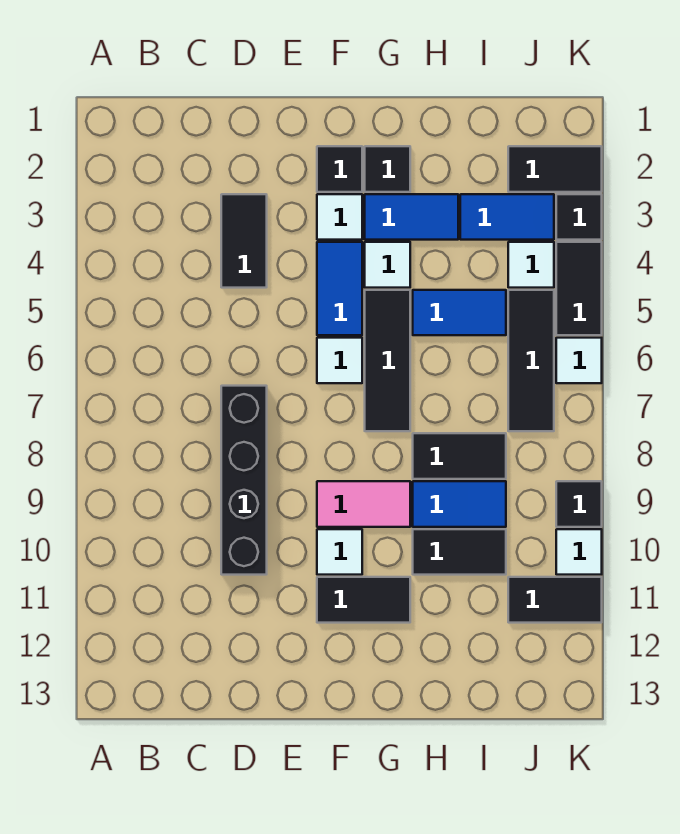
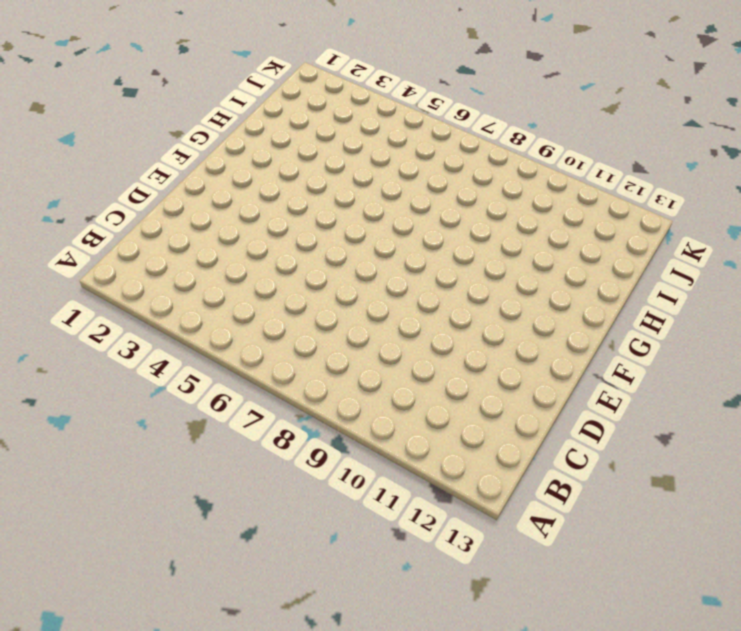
none -> black tile D3:D4 level 1
none -> black brick D7:D10 level 1
none -> black tile F2 level 1

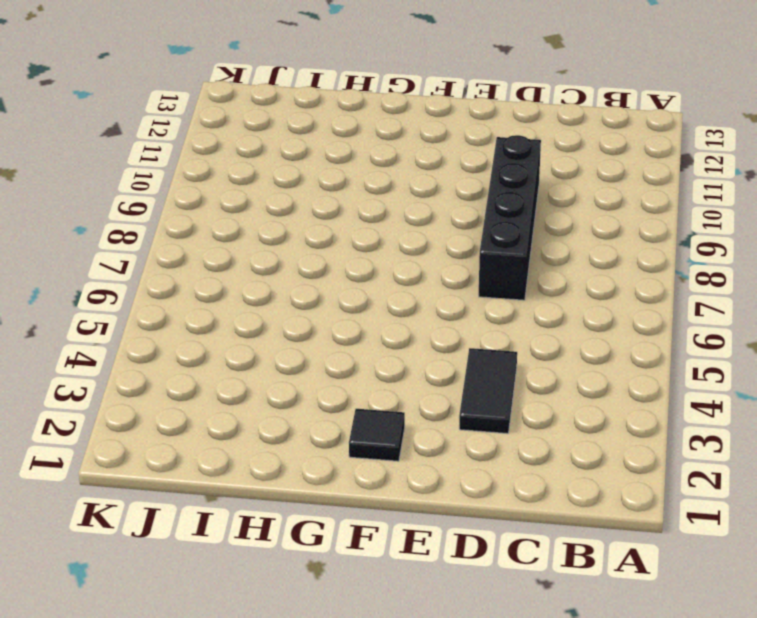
none -> white tile F3 level 1
none -> blue tile F4:F5 level 1
none -> white tile F6 level 1

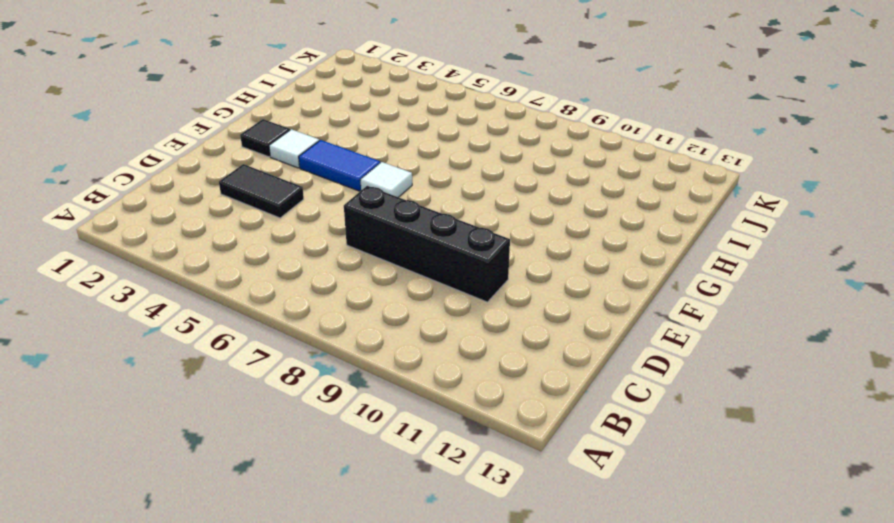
none -> pink tile F9:G9 level 1
none -> white tile F10 level 1
none -> black tile F11:G11 level 1

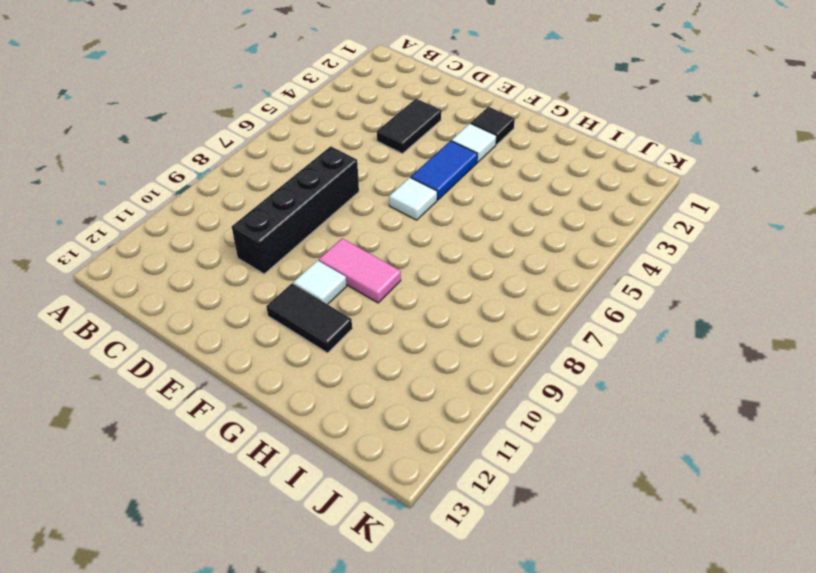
none -> black tile G2 level 1
none -> blue tile G3:H3 level 1
none -> white tile G4 level 1

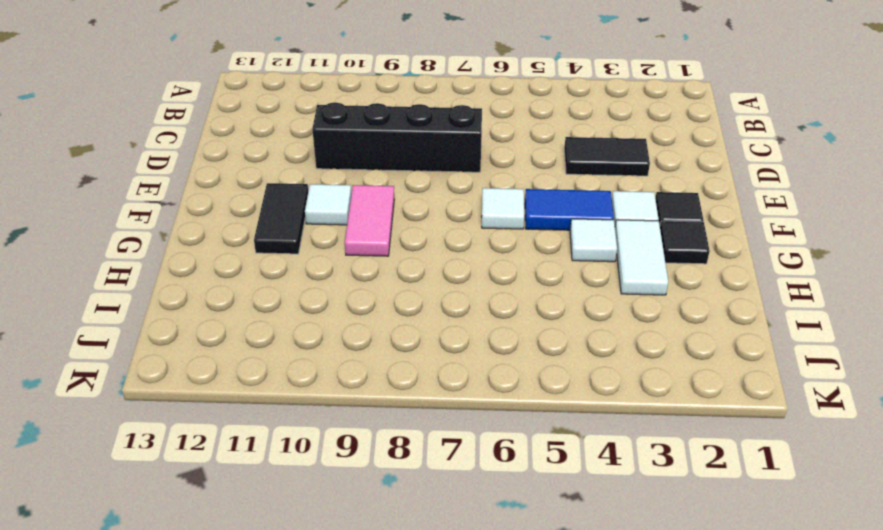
white tile G3:H3 level 1 -> blue tile G3:H3 level 1
none -> black tile G5:G7 level 1
none -> blue tile H5:I5 level 1
none -> black tile H8:I8 level 1

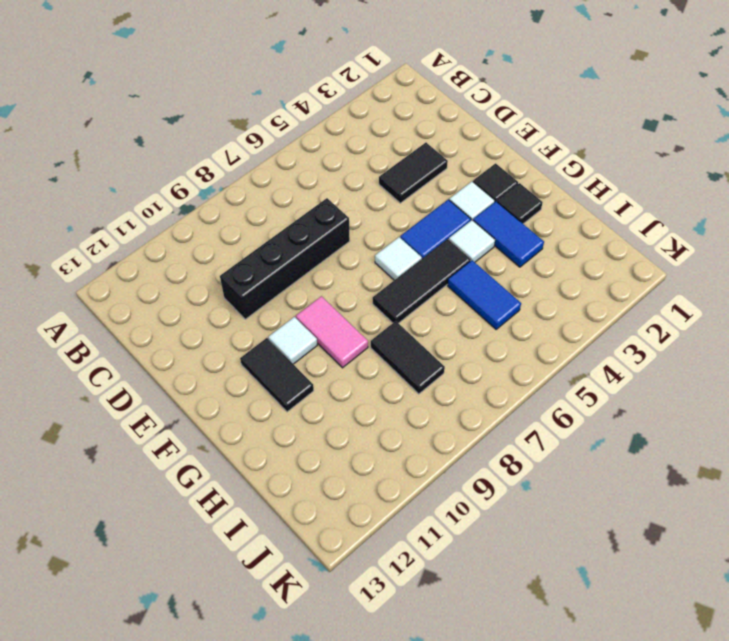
none -> blue tile H9:I9 level 1
none -> black tile H10:I10 level 1
none -> blue tile I3:J3 level 1

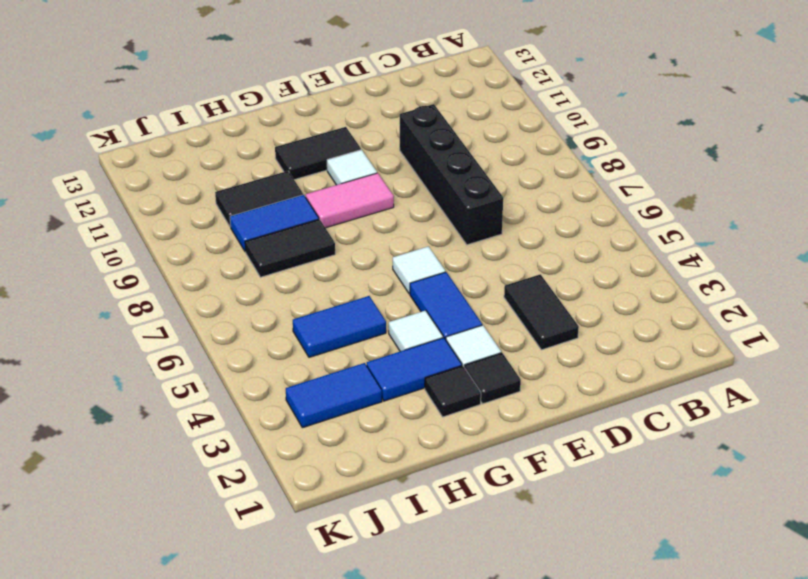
none -> black tile G5:G7 level 1
none -> black tile J2:K2 level 1
none -> white tile J4 level 1

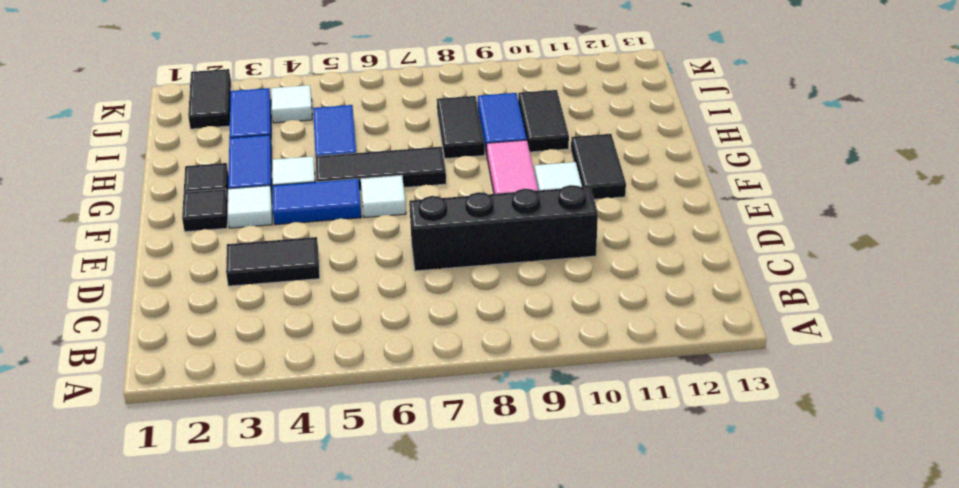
none -> black tile J5:J7 level 1
none -> black tile J11:K11 level 1
none -> black tile K3 level 1

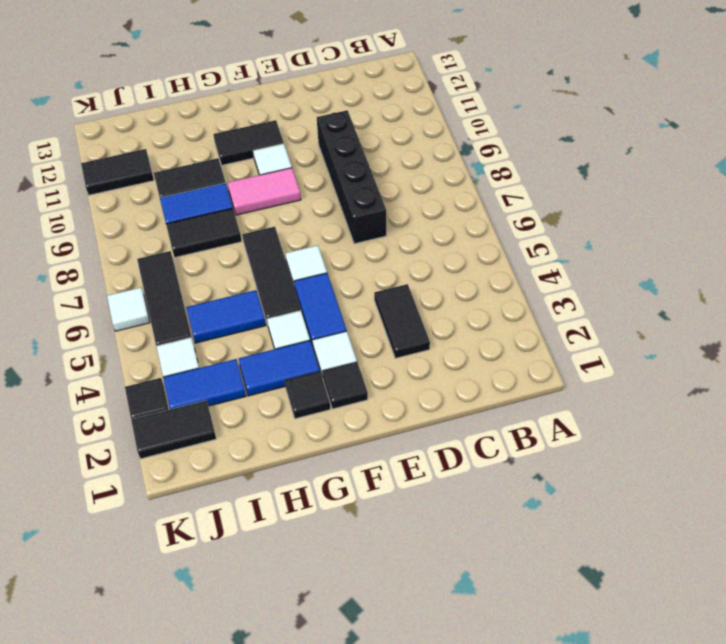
none -> black tile K4:K5 level 1
none -> black tile K9 level 1
none -> white tile K10 level 1

